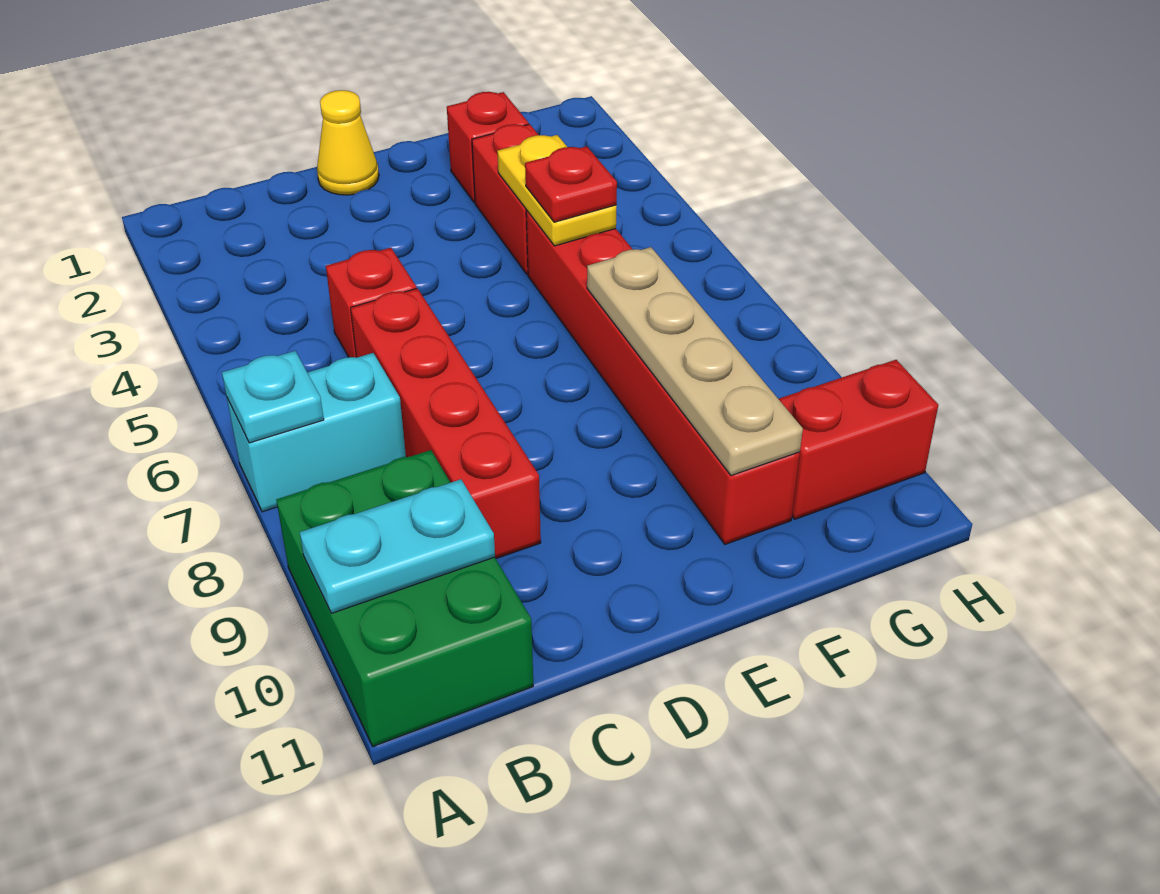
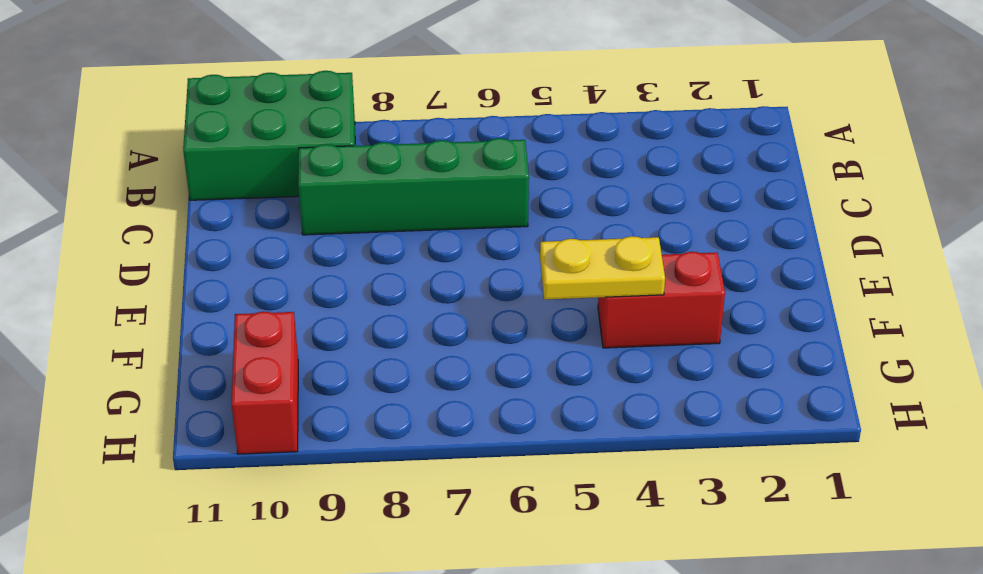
green brick C6:C9 level 1 -> red brick C6:C9 level 1
none -> cyan brick A7:B7 level 1
none -> red brick C5 level 1
none -> yellow cone D1 level 1

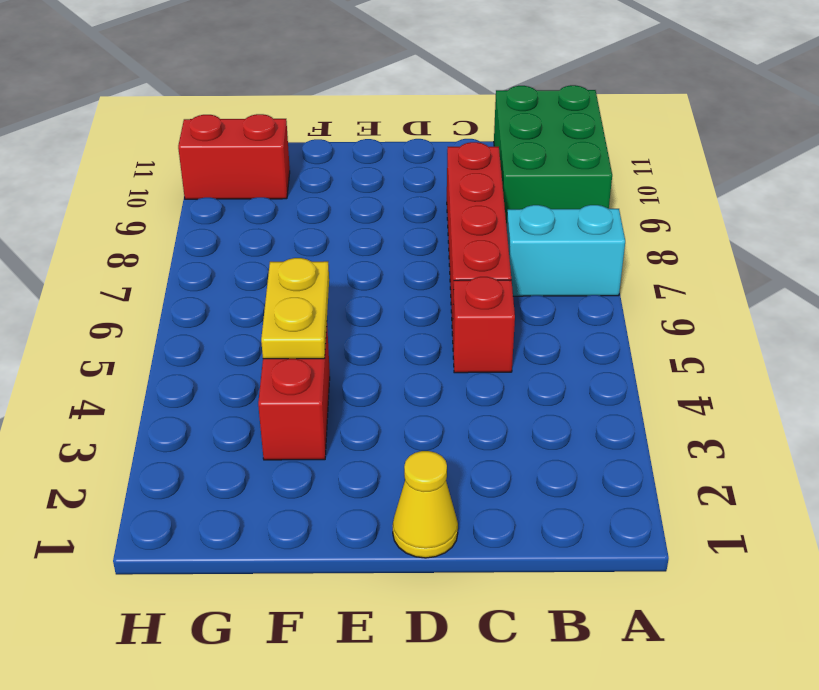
none -> red brick F2 level 1
none -> red brick F5:F10 level 1
none -> cyan plate A7 level 2

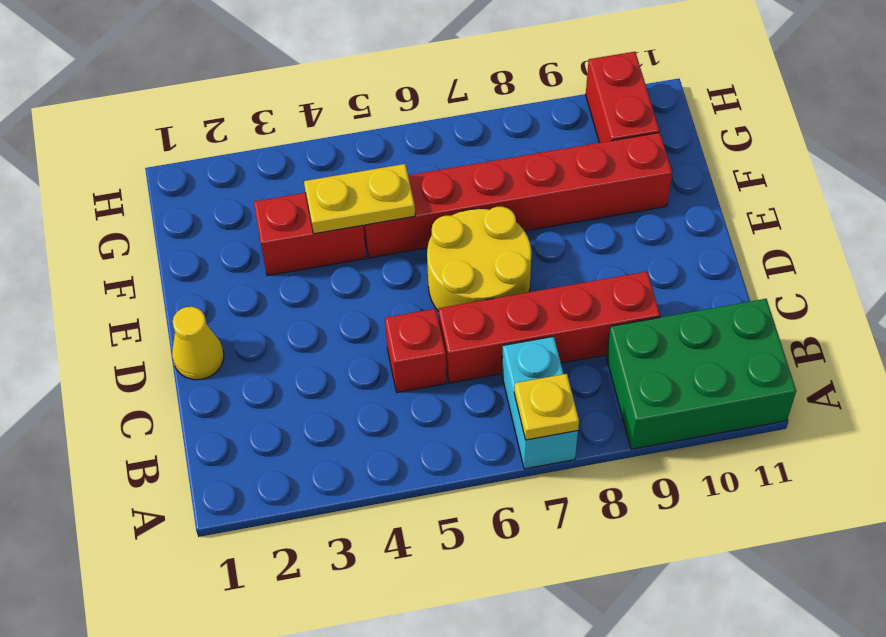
yellow plate A7 level 2 -> cyan plate A7 level 2
yellow round brick D6:E7 level 1 -> none
none -> red brick F2 level 1
none -> cyan plate A10:B10 level 2
none -> tan plate F7:F10 level 2

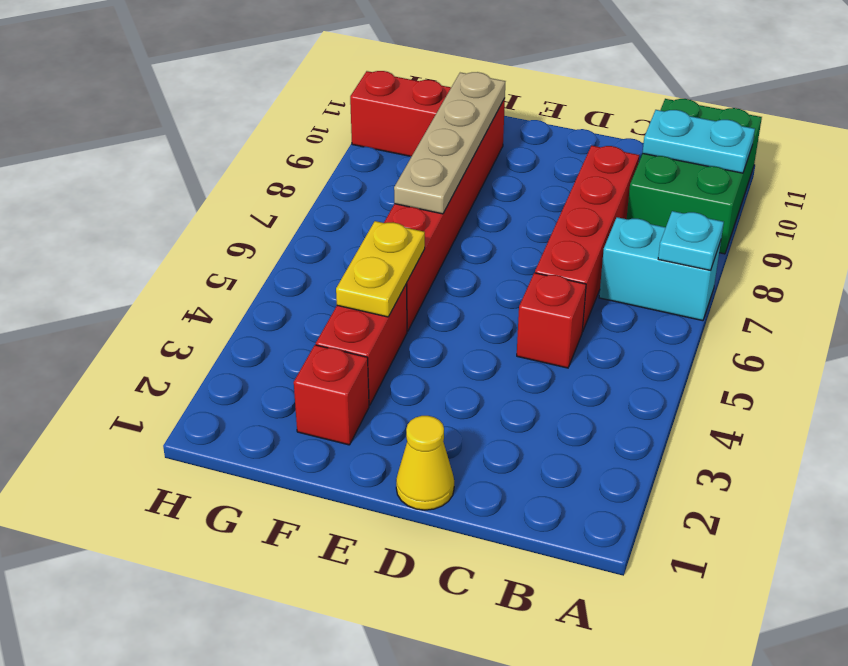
none -> red plate F5 level 3

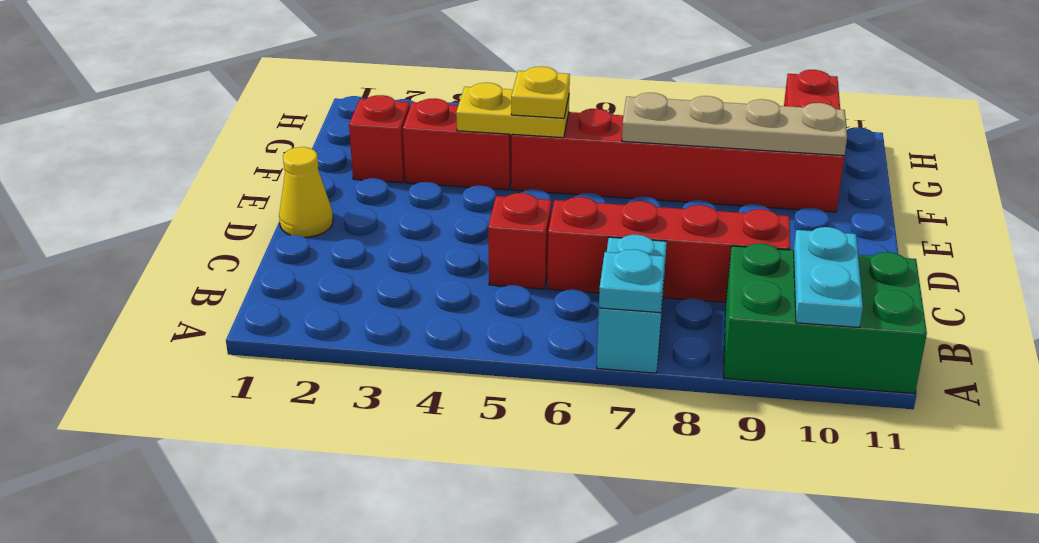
yellow plate F5 level 3 -> red plate F5 level 3

